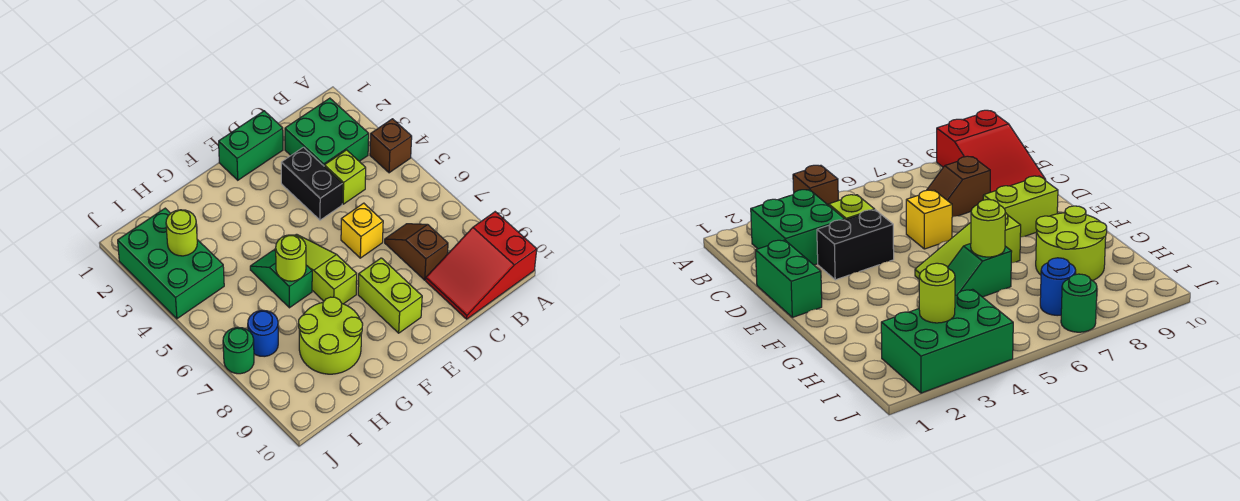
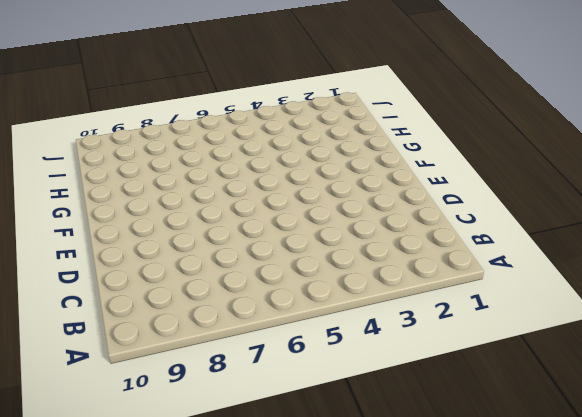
none -> brown brick A4 level 1
none -> red slope A9:C10 level 1 top A
none -> green brick B2:C3 level 1

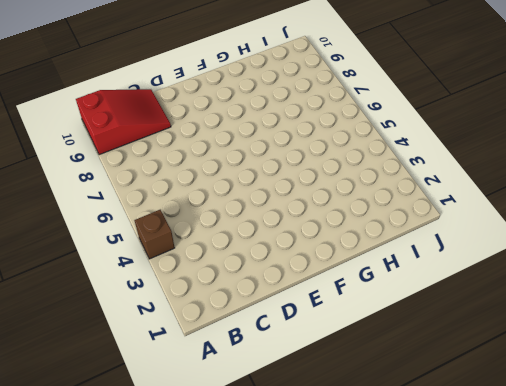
none -> green brick B2:C3 level 1
none -> lime brick C4 level 1
none -> brown slope C7:C8 level 1 top 8

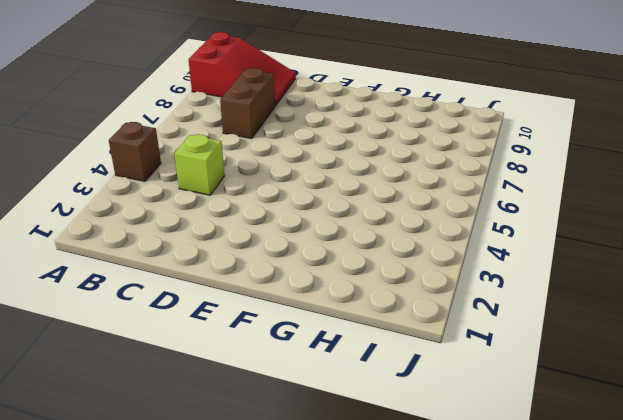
brown brick C7:C8 level 1 -> brown slope C7:C8 level 1 top 8
none -> green brick B2:C3 level 1
none -> green brick D1:E1 level 1
none -> black brick D3:D4 level 1

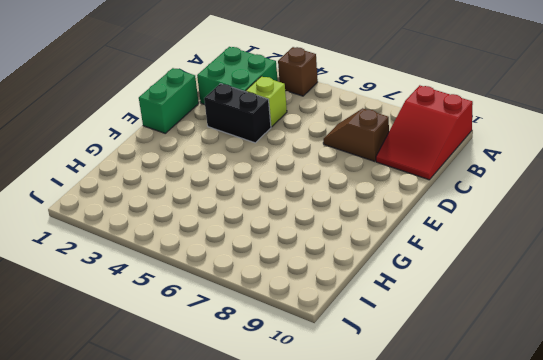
none -> yellow brick D6 level 1
none -> lime brick E8:E9 level 1
none -> lime slope F5:F7 level 1 top 7

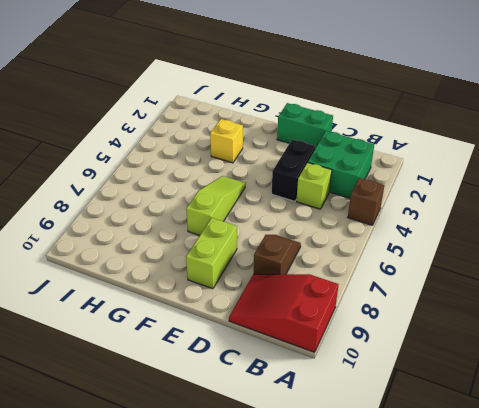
yellow brick G3 level 1 -> yellow brick D6 level 1
none -> green slope G5:G6 level 1 top 6
none -> lime round brick G8:H9 level 1
none -> green brick I2:J4 level 1

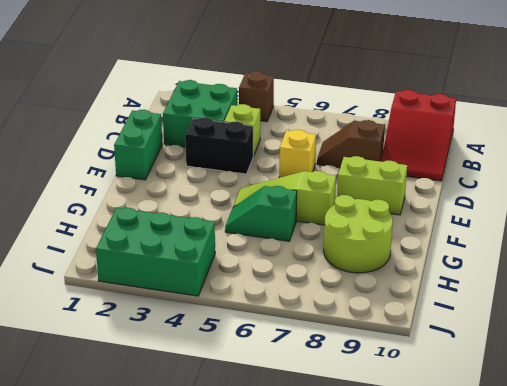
none -> blue round brick I7 level 1
none -> green round brick J7 level 1
none -> lime round brick G6 level 2

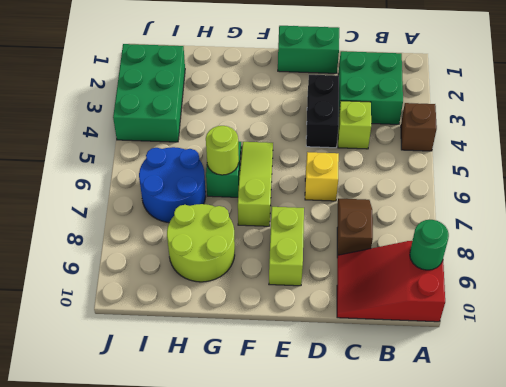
green round brick A9 level 2 -> green round brick J7 level 1
blue round brick H6:I7 level 1 -> blue round brick I7 level 1
none -> lime round brick I3 level 2

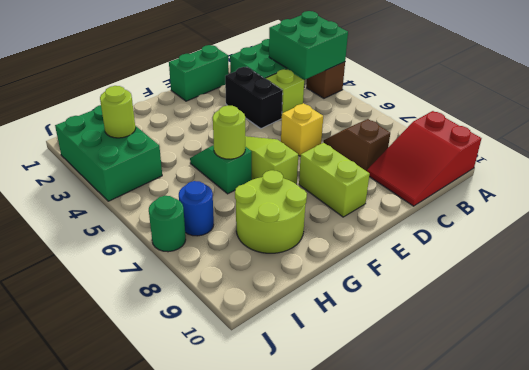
green brick A3:B4 level 2 -> none

